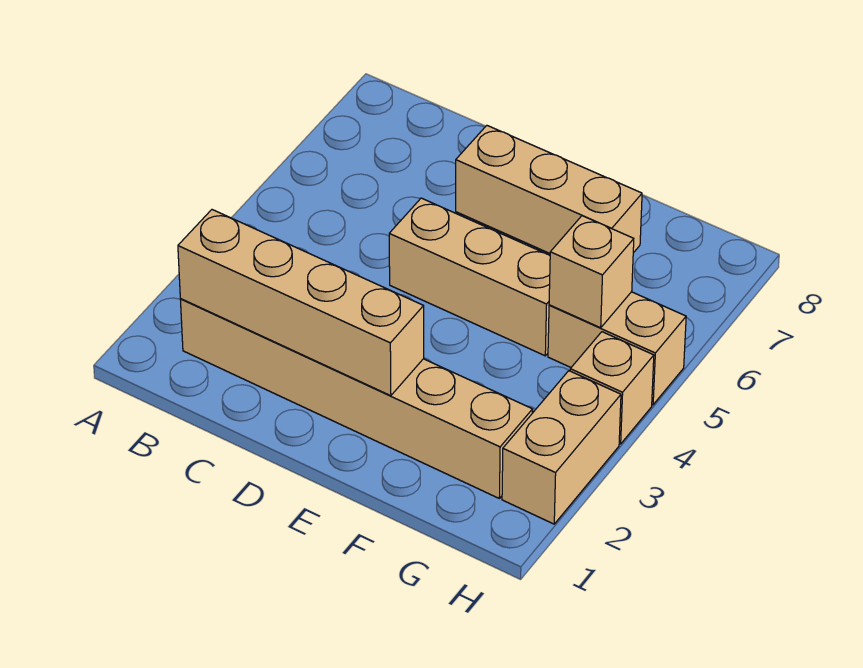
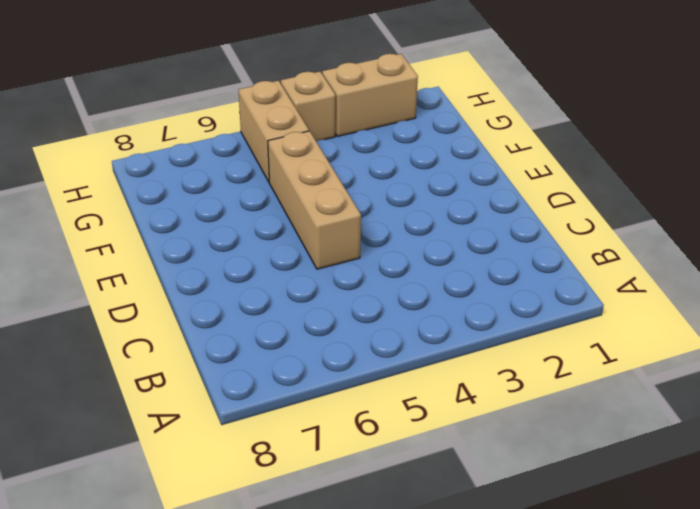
none -> tan brick B2:G2 level 1
none -> tan brick D7:F7 level 1

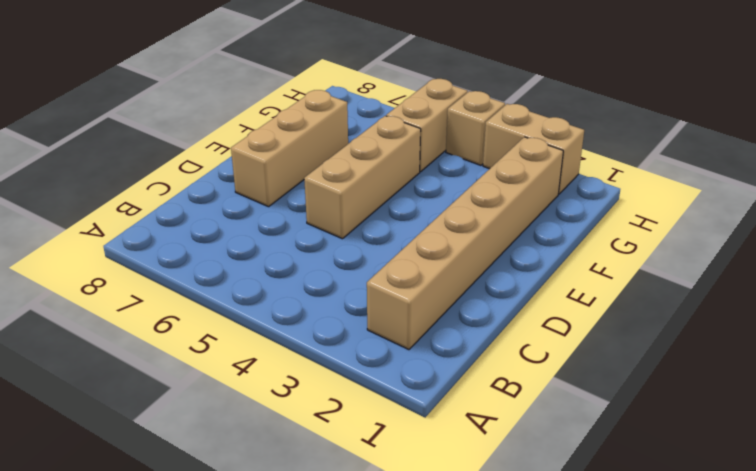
none -> tan brick B2:E2 level 2
none -> tan brick G5 level 2

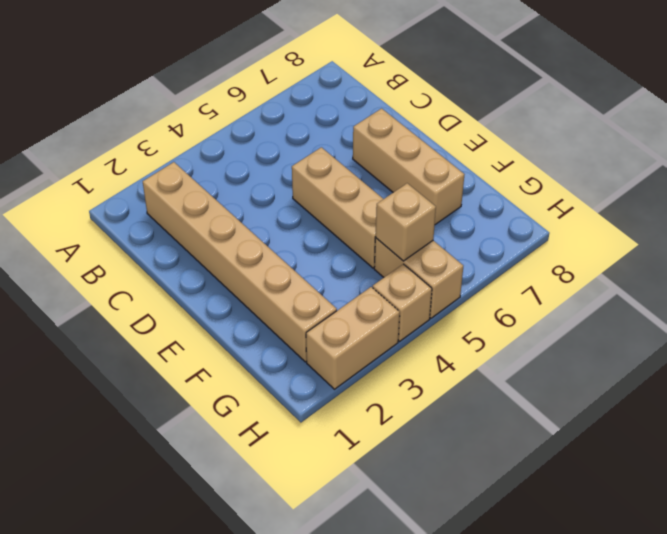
none -> tan brick B2:E2 level 2

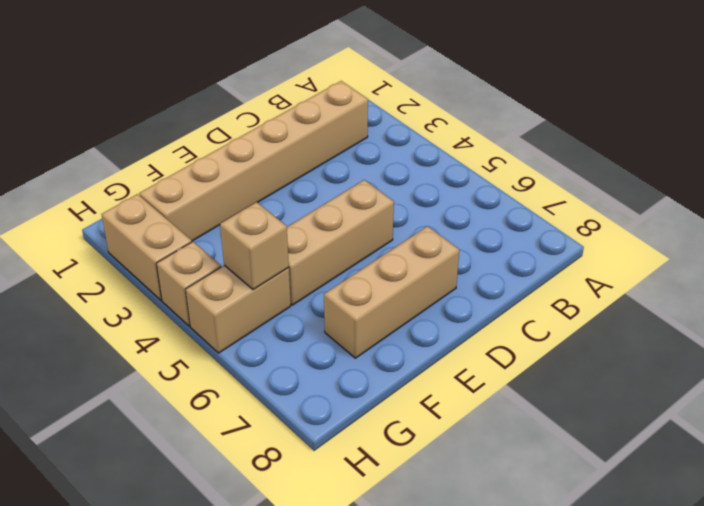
none -> tan brick B2:E2 level 2

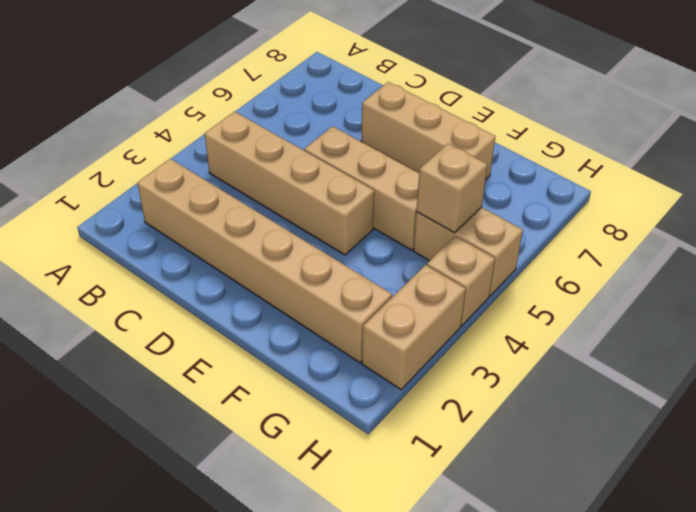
tan brick B4:E4 level 1 -> tan brick B2:E2 level 2

